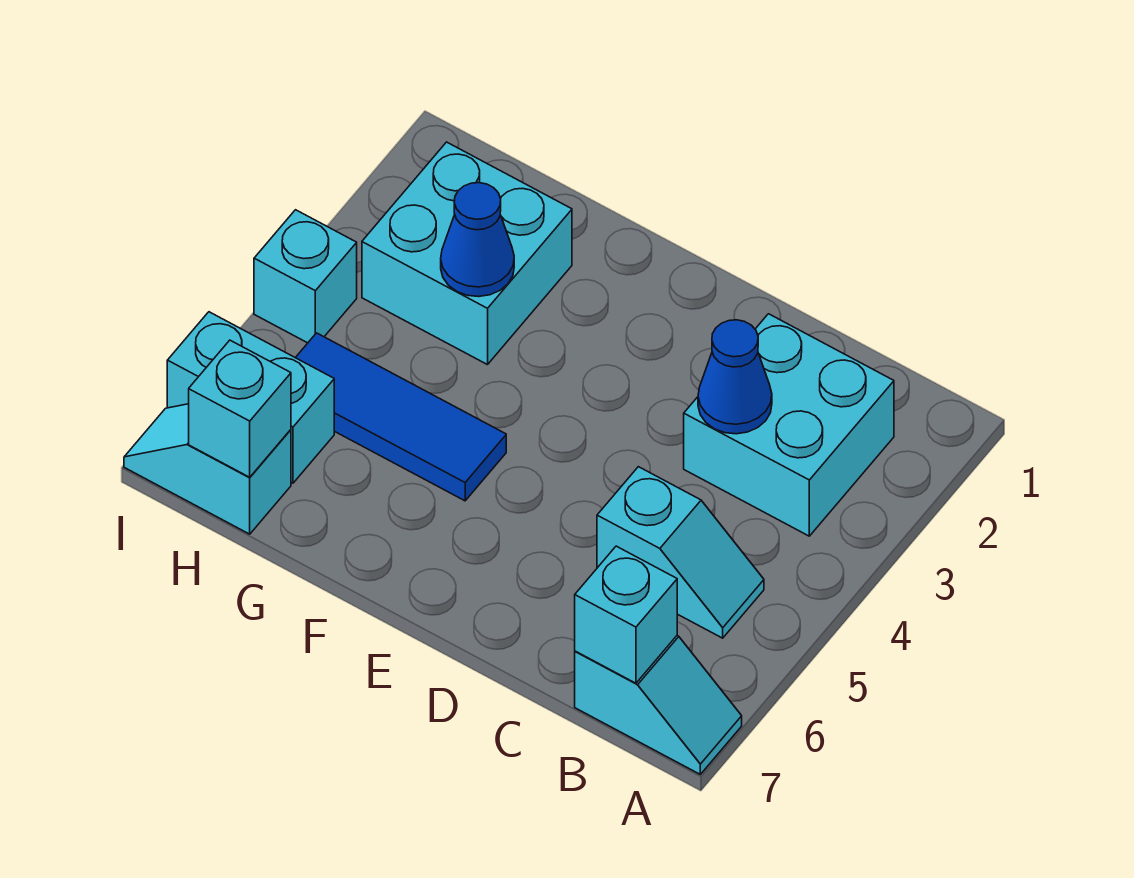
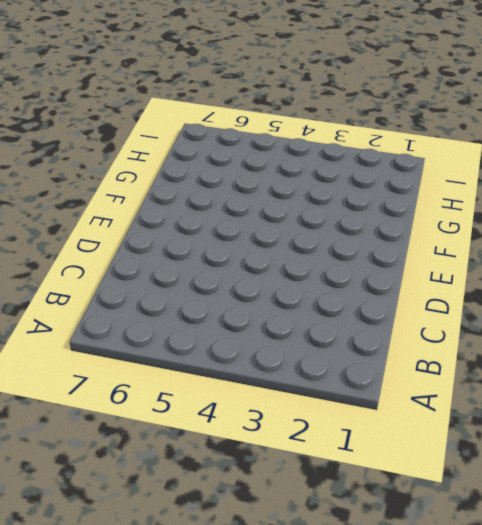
none -> cyan slope A7:B7 level 1 top B
none -> cyan brick B2:C3 level 1
none -> cyan slope B5:C5 level 1 top C

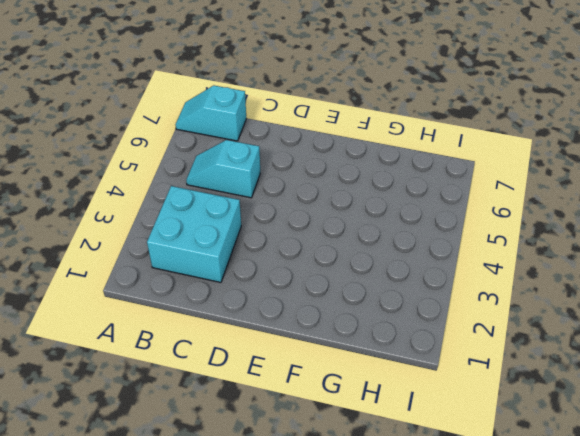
none -> blue tile F5:H5 level 1
none -> cyan brick G2:H3 level 1
none -> cyan brick H6:I6 level 1

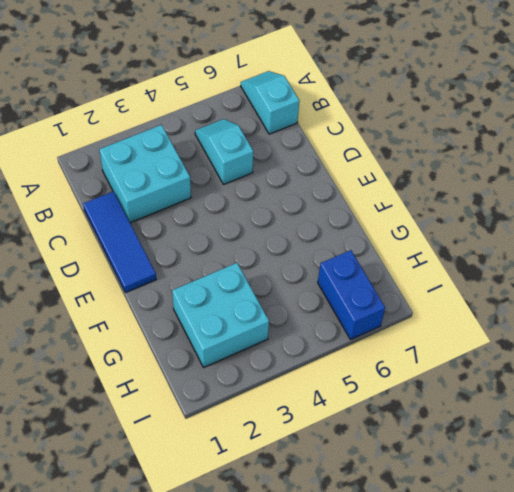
blue tile C1:E1 level 1 -> blue tile F5:H5 level 1
blue brick H6:I6 level 1 -> cyan brick H6:I6 level 1
none -> cyan slope H7:I7 level 1 top H
none -> cyan brick I4 level 1
none -> cyan brick B7 level 2

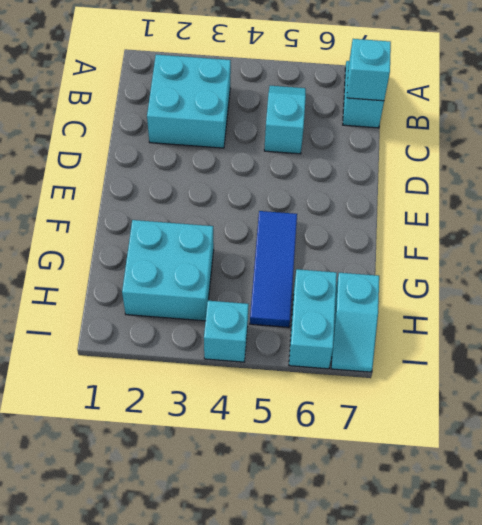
none -> blue cone C3 level 2
none -> blue cone G3 level 2
none -> cyan brick H7 level 2

